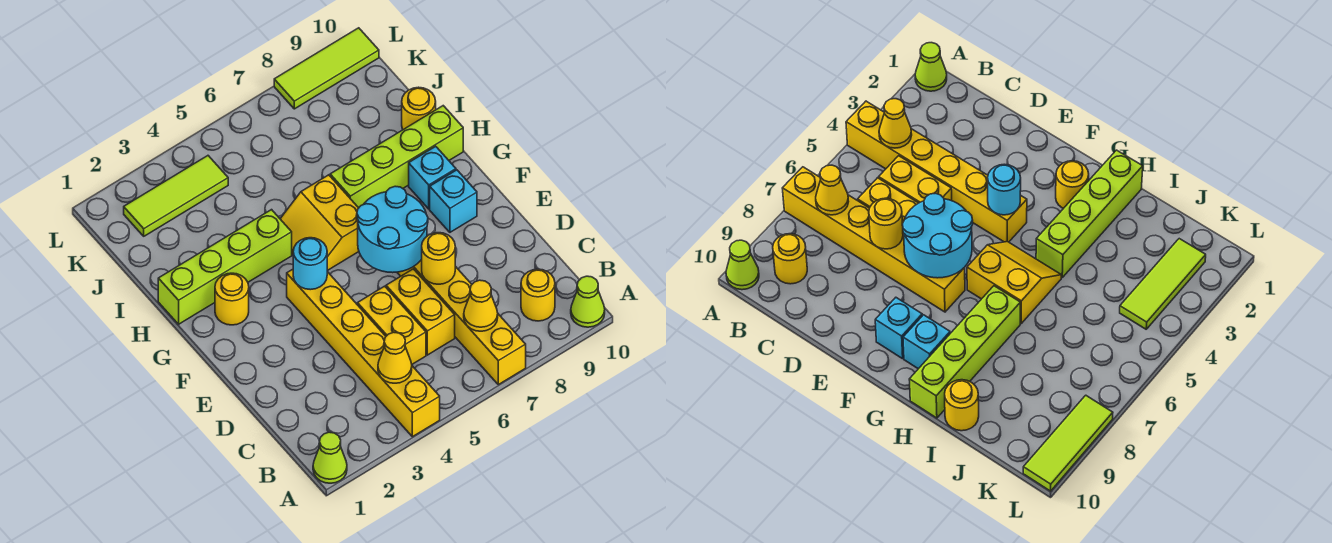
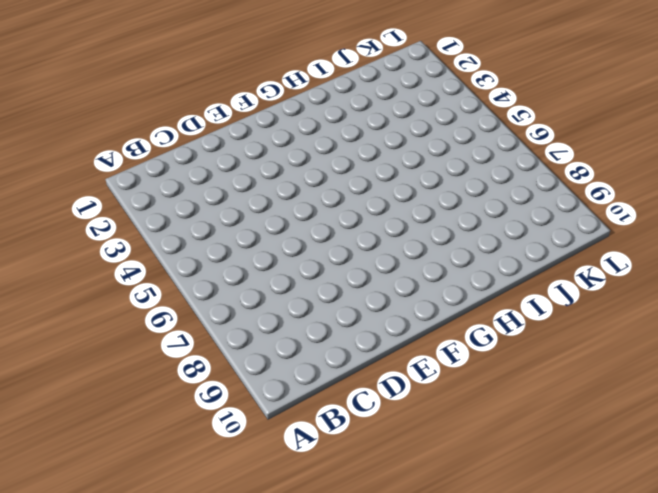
none -> lime cone A1 level 1
none -> yellow brick A4:F4 level 1
none -> yellow brick A7:F7 level 1

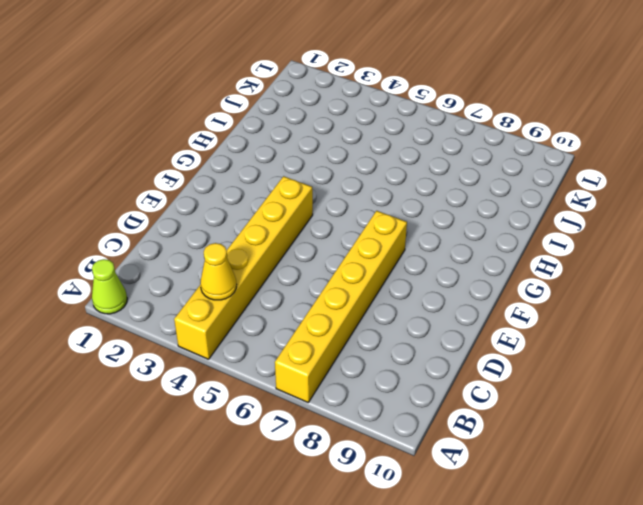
none -> lime cone A10 level 1
none -> yellow round brick B9 level 1
none -> yellow brick C5:D5 level 1

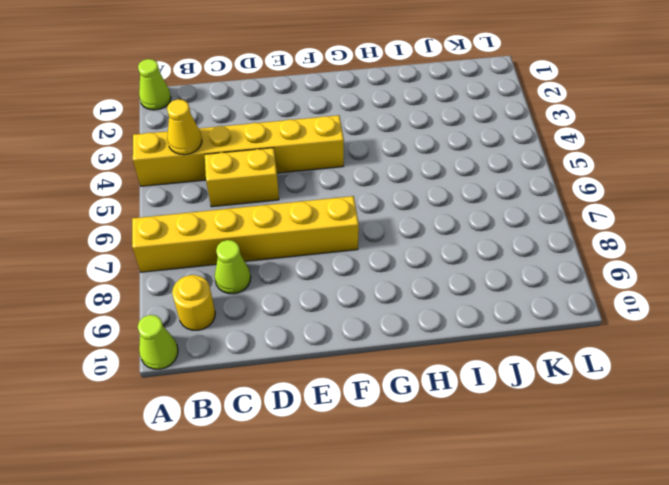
lime cone C8 level 1 -> none
none -> yellow brick C6:D6 level 1
none -> cyan brick F9 level 1
none -> yellow round brick G2 level 1

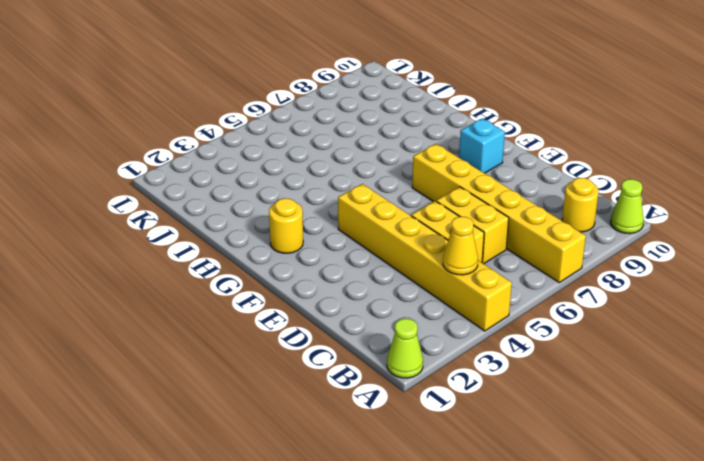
none -> yellow slope G5:H6 level 1 top 6
none -> cyan brick G9 level 1
none -> lime brick H1:H4 level 1

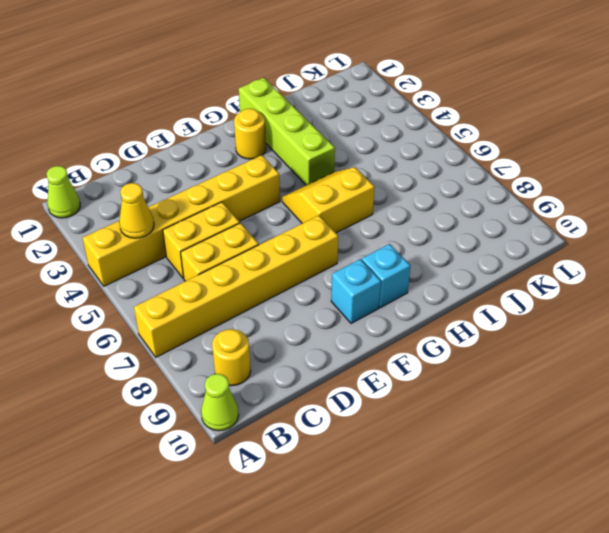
none -> lime brick H7:H10 level 1
none -> yellow round brick I10 level 1
none -> lime tile K2:K4 level 1

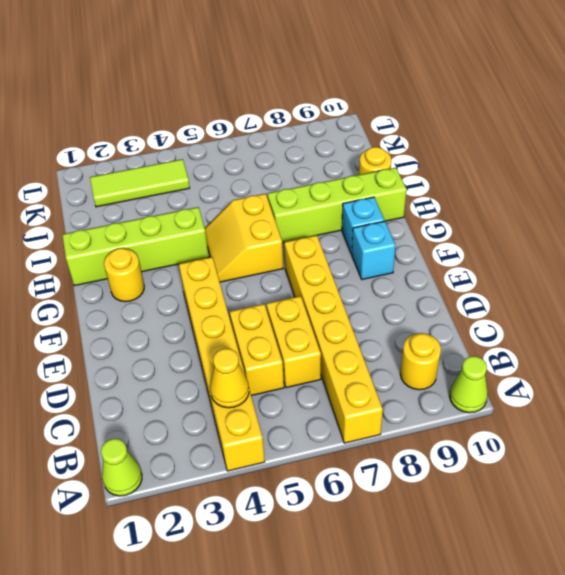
none -> lime tile L8:L10 level 1
none -> yellow cone B7 level 2
none -> yellow round brick D7 level 2

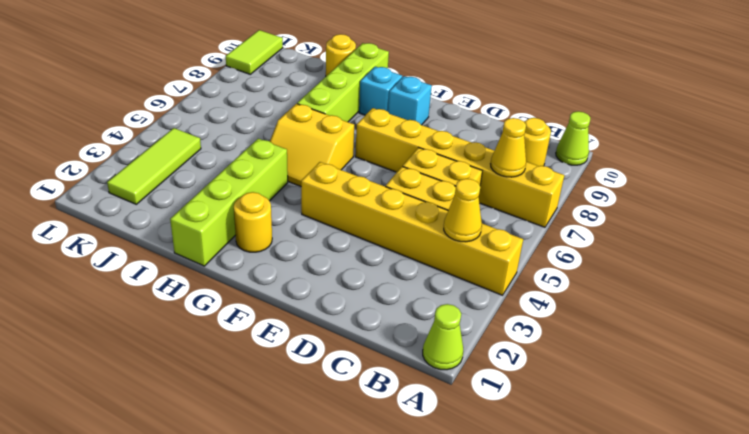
lime tile L9:L10 level 1 -> lime tile L8:L10 level 1
none -> yellow round brick D7 level 2
none -> cyan round brick E6:F7 level 2
none -> cyan round brick F4 level 2

